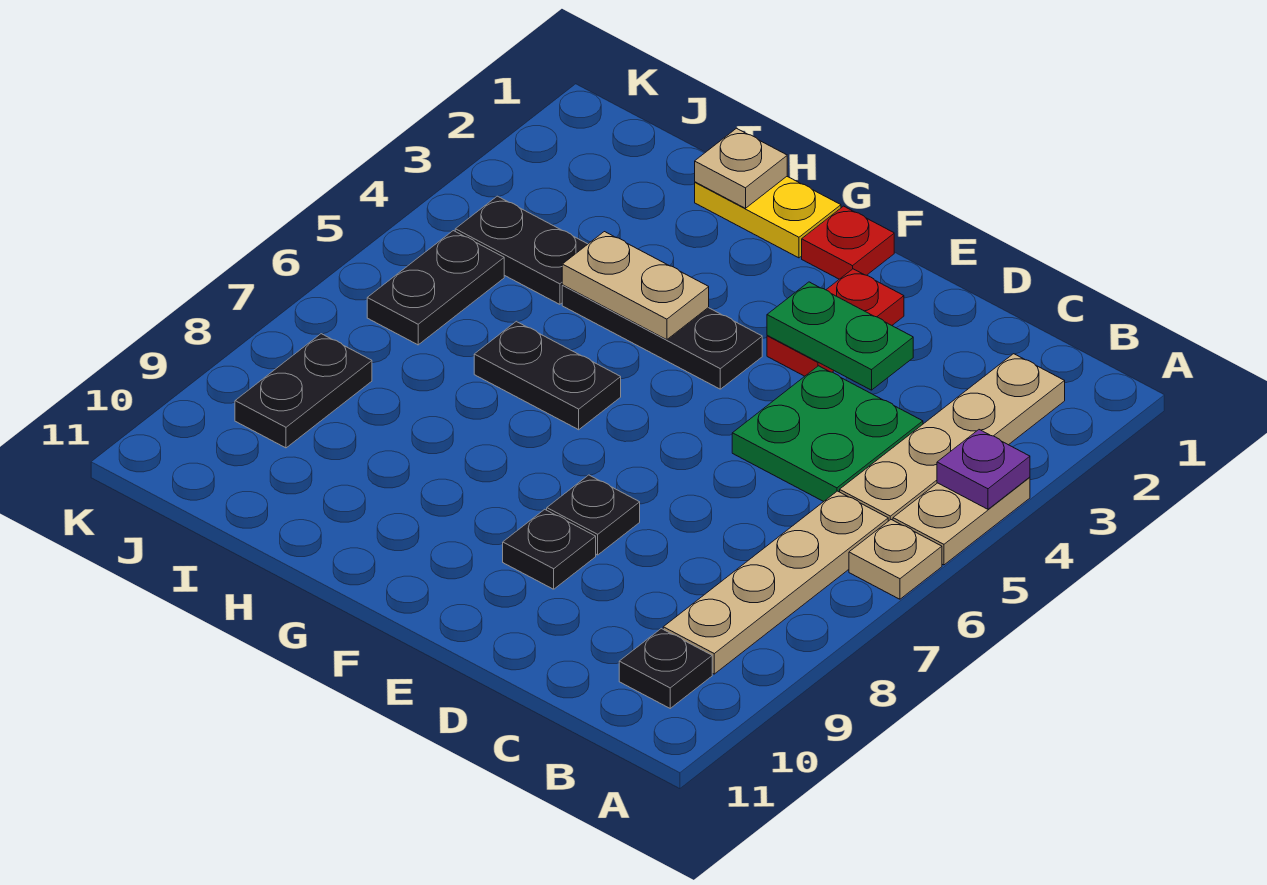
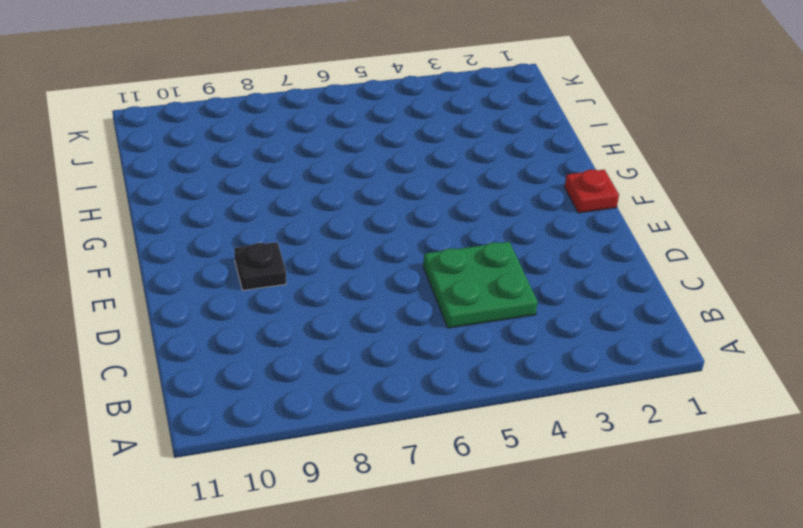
none -> tan plate A4:A5 level 1
none -> tan plate A6 level 1
none -> tan plate B2:B5 level 1

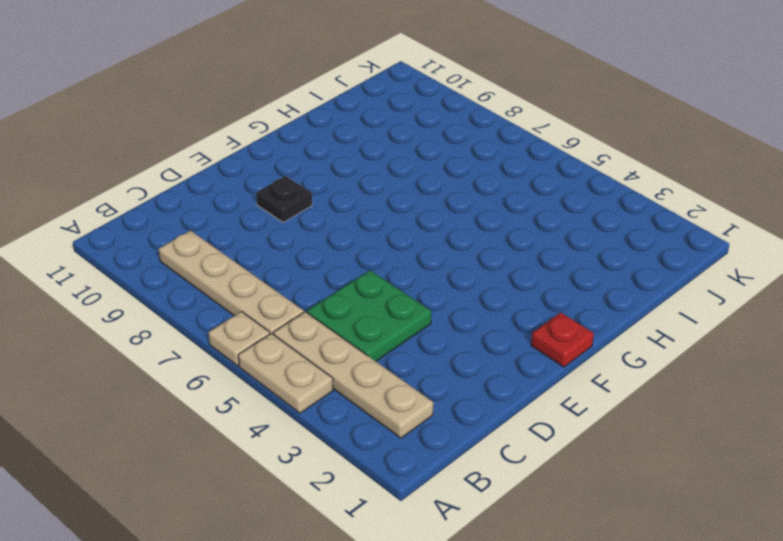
none -> black plate B10 level 1
none -> red plate E2:E3 level 1
none -> black plate E8 level 1

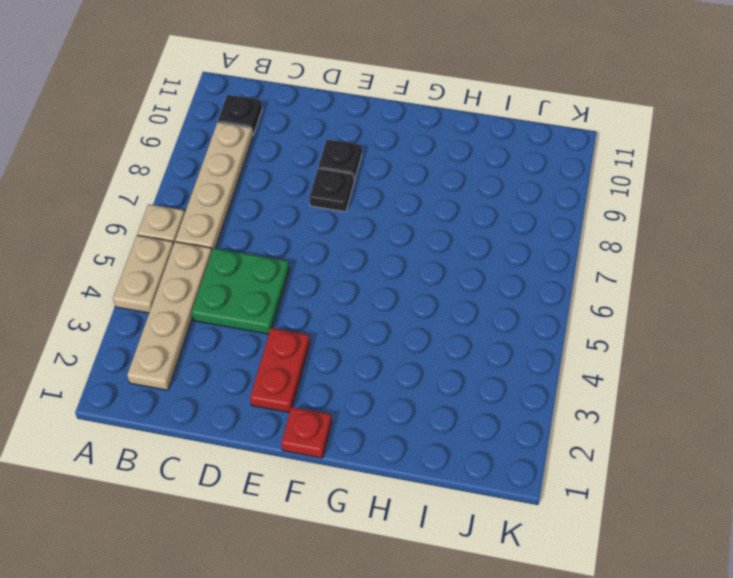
none -> black plate F4:H4 level 1
none -> yellow plate G1:H1 level 1
none -> black plate G6:H6 level 1

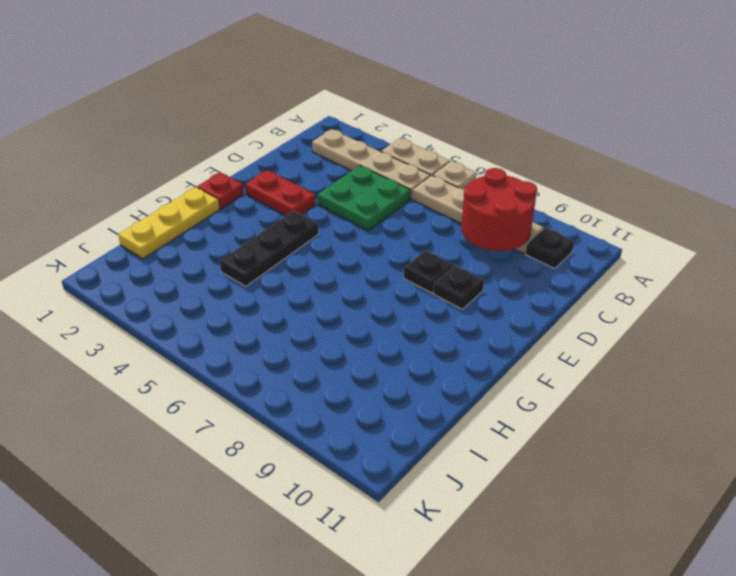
red round brick B8:C9 level 2 -> none
yellow plate G1:I1 level 1 -> yellow plate G1:H1 level 1
none -> black plate G6:H6 level 1
none -> black plate I4:J4 level 1
none -> black plate J5:J6 level 1

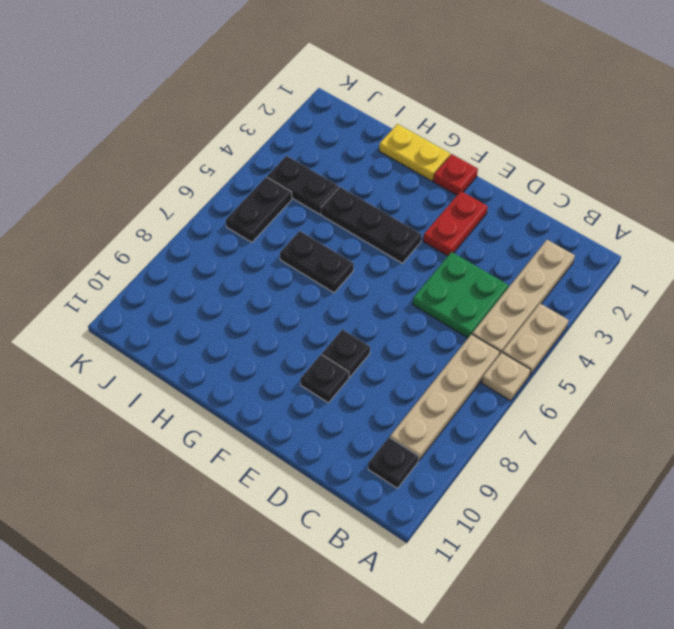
none -> black plate J8:J9 level 1
none -> purple plate A4 level 2
none -> green plate D3:E3 level 2

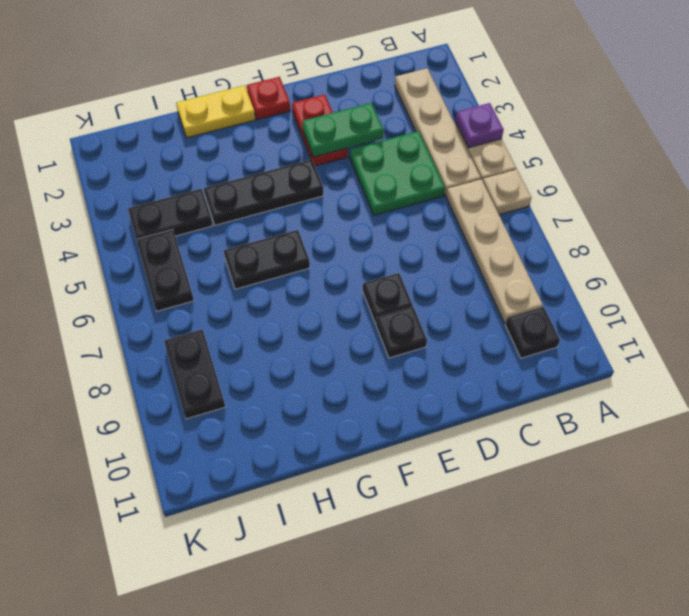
none -> tan plate G4:H4 level 2
none -> tan plate H1 level 2

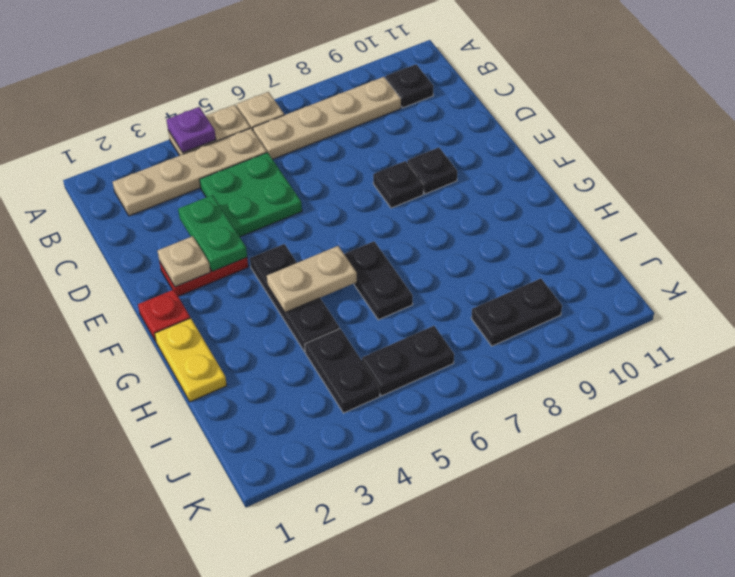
tan plate E2 level 2 -> tan plate H1 level 2
tan plate G4:G5 level 2 -> tan plate G4:H4 level 2

